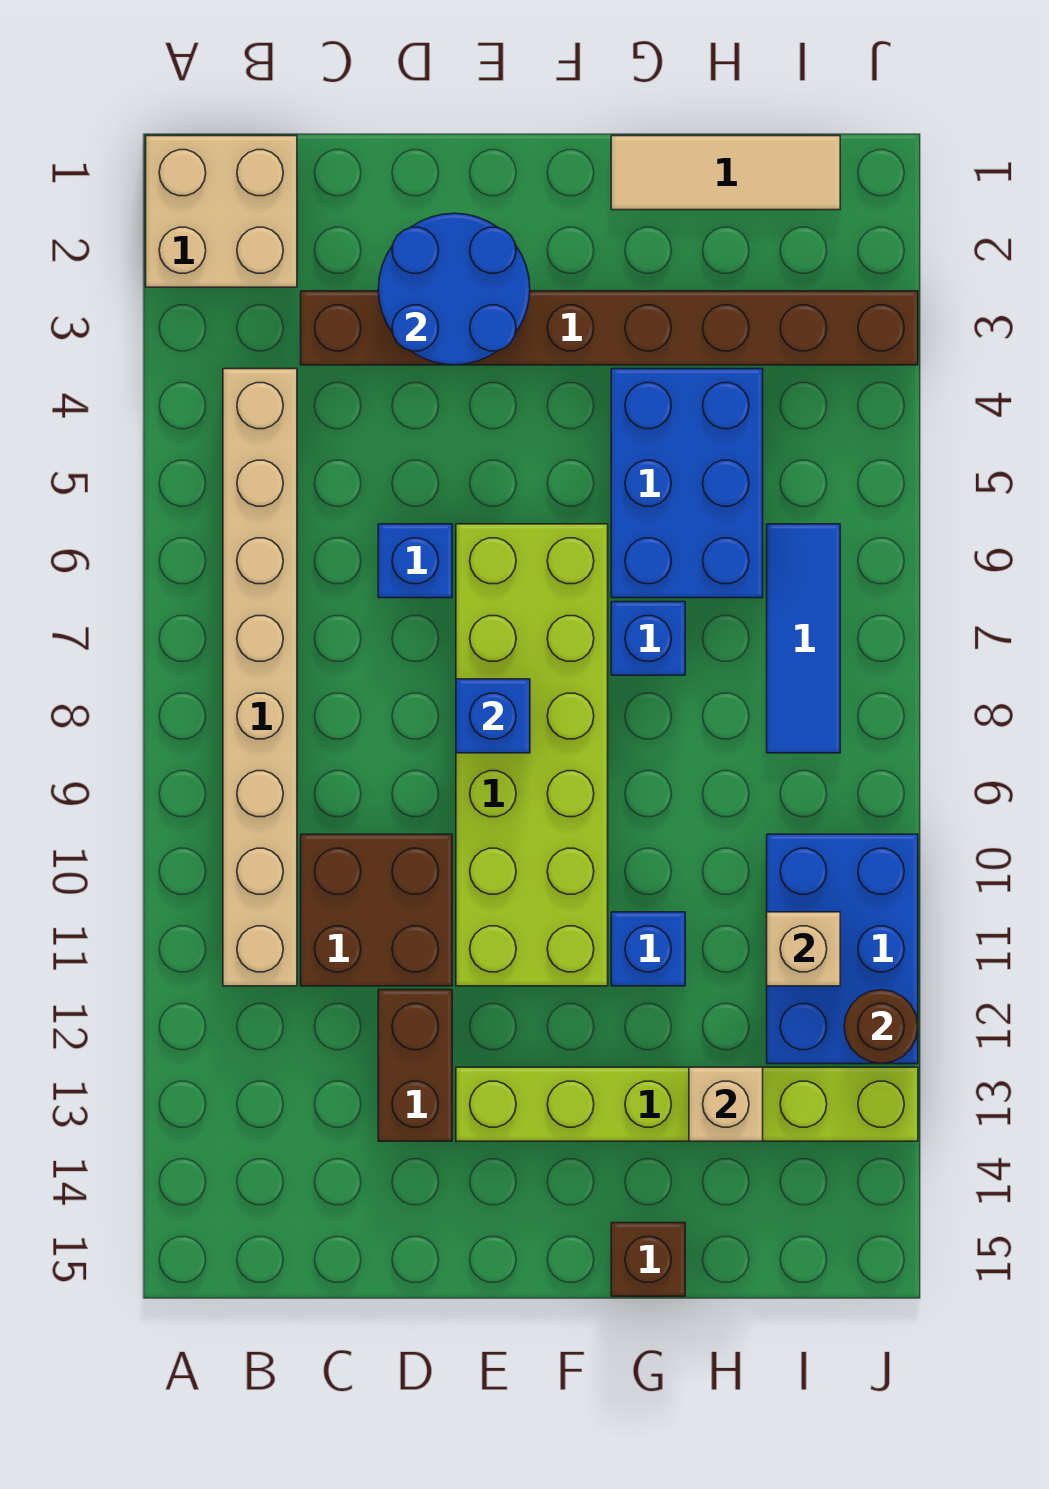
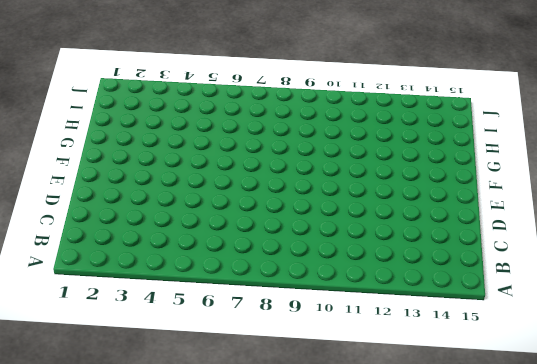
none -> tan brick A1:B2 level 1
none -> tan brick B4:B11 level 1
none -> brown brick C3:J3 level 1

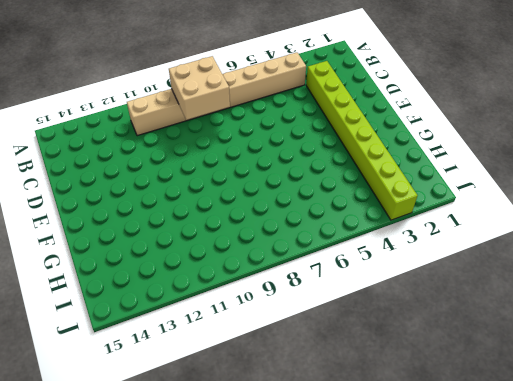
tan brick B8:C9 level 2 -> tan brick A1:B2 level 1
lime brick C3:J3 level 1 -> brown brick C3:J3 level 1
none -> brown brick C10:D11 level 1
none -> blue brick D6 level 1
none -> brown brick D12:D13 level 1

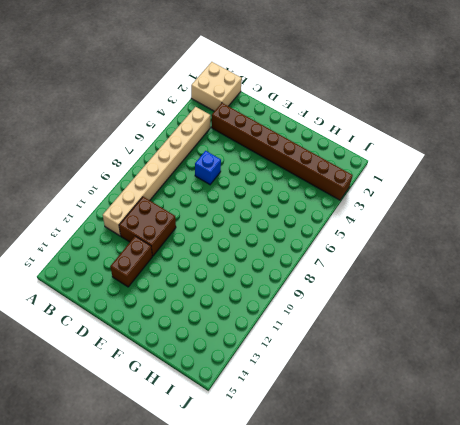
none -> lime brick E6:F11 level 1
none -> lime brick E13:J13 level 1
none -> tan tile G1:I1 level 1

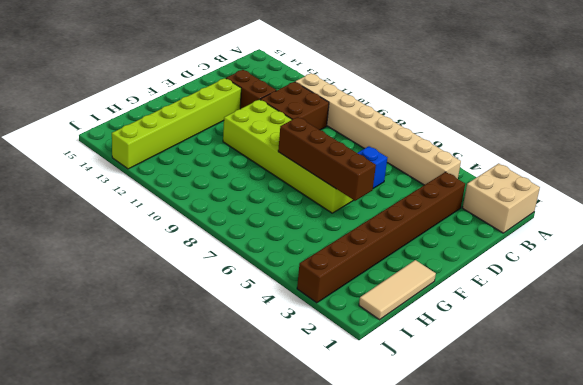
brown brick F5:F8 level 2 -> none
none -> blue brick G4:H6 level 1
none -> blue brick G7 level 1
none -> blue brick G11 level 1

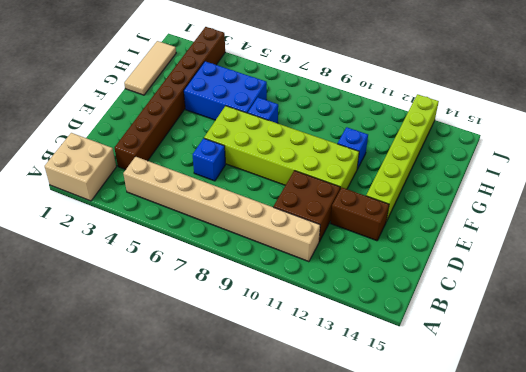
none -> brown brick G15 level 1
none -> blue tile I6:I8 level 1
none -> blue brick I10:J12 level 1

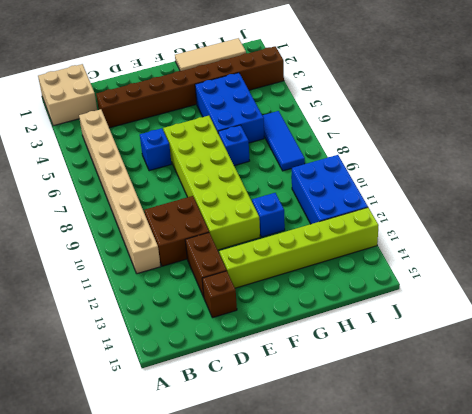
brown brick D14 level 1 -> brown brick G15 level 1
none -> blue round brick D2:E3 level 2
none -> blue brick E8 level 2
none -> tan brick H13 level 2

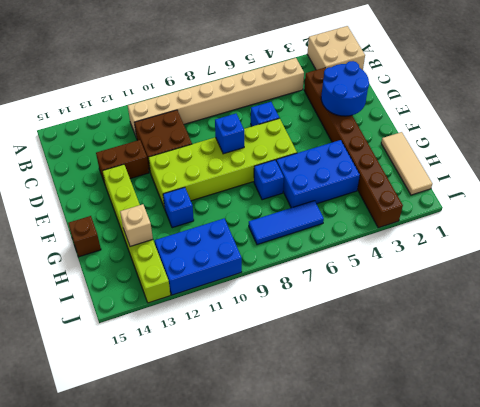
none -> tan brick I11 level 2
none -> brown round brick J12 level 2

